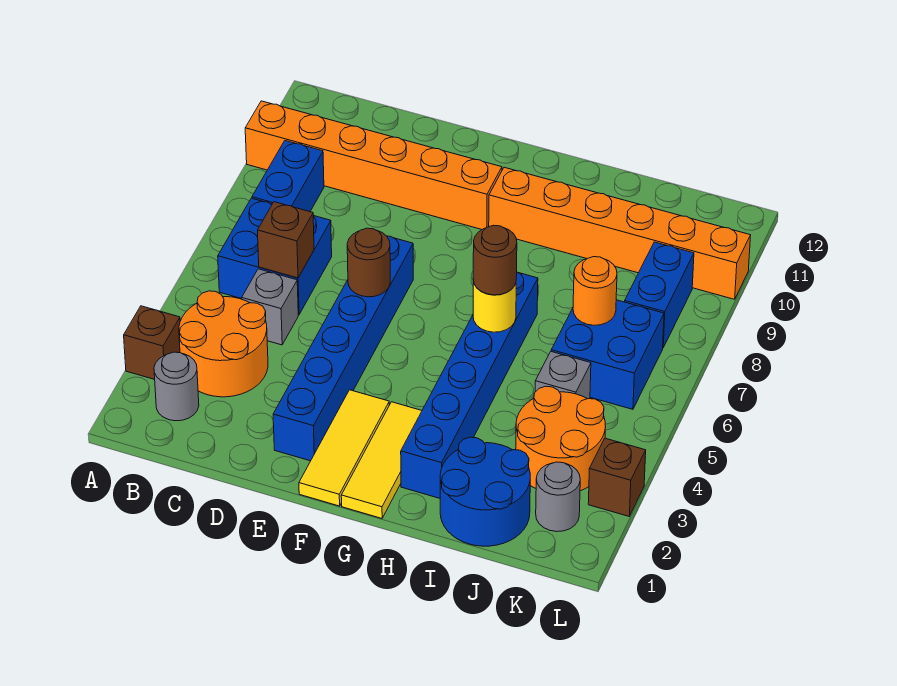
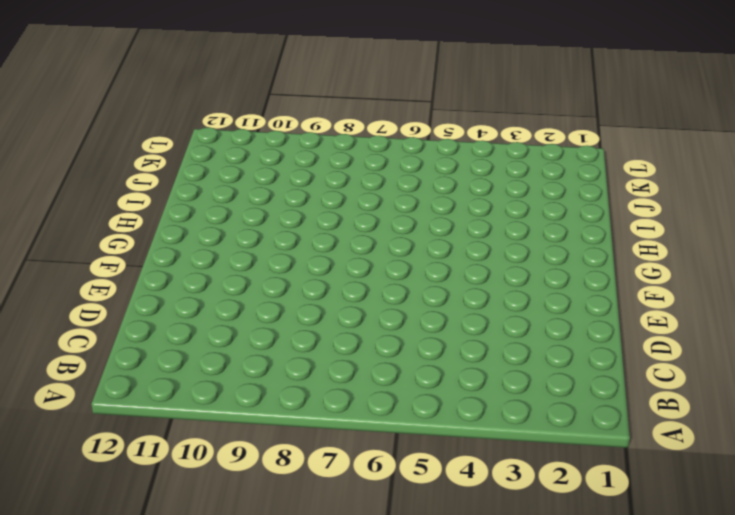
none -> brown brick A3 level 1
none -> orange brick A10:F10 level 1
none -> grey round brick B2 level 1

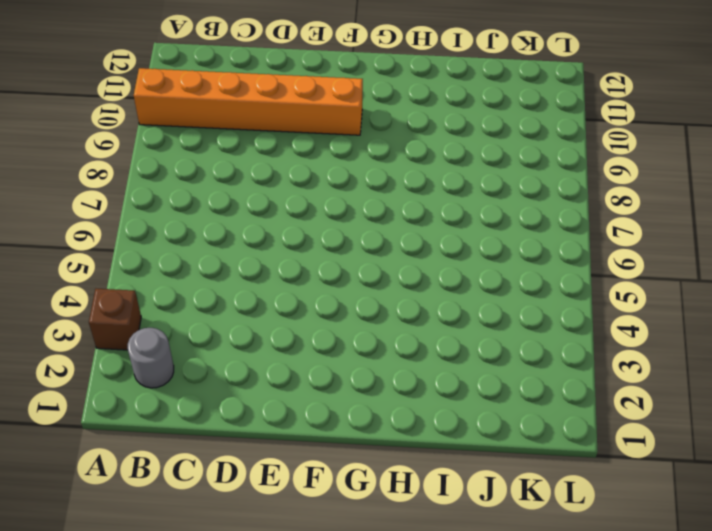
none -> orange round brick B3:C4 level 1
none -> blue brick B6:C7 level 1
none -> blue brick B8:B9 level 1

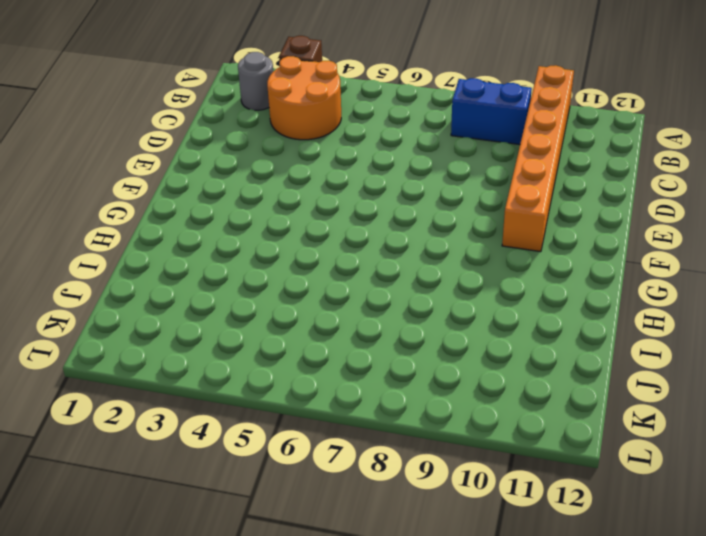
none -> blue brick B6:C7 level 1
none -> grey brick C5 level 1
none -> blue brick E2:E7 level 1

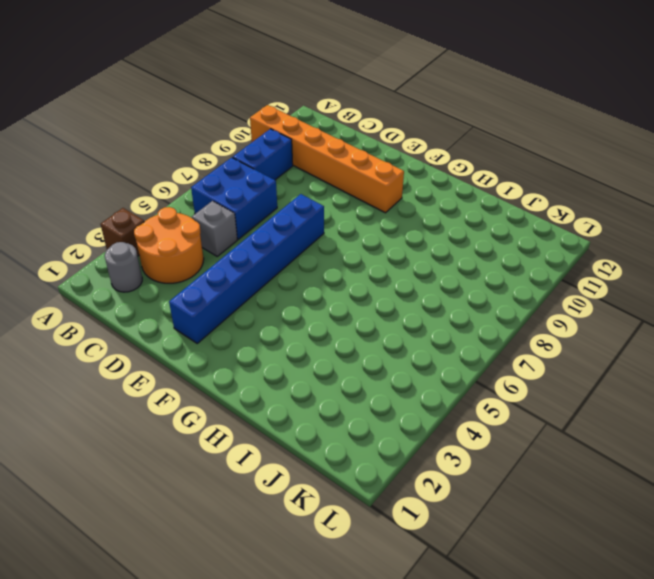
none -> yellow tile F1:F3 level 1
none -> yellow tile G1:G3 level 1
none -> orange brick G10:L10 level 1

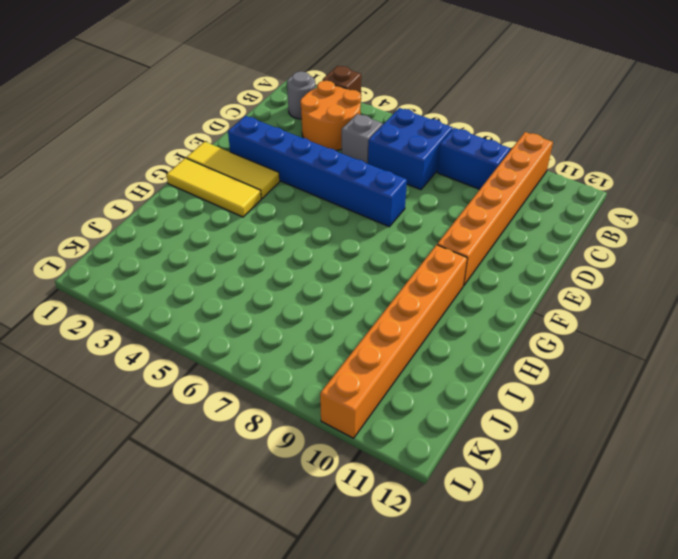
none -> blue brick H2:H7 level 1
none -> blue round brick I1:J2 level 1
none -> orange round brick J3:K4 level 1

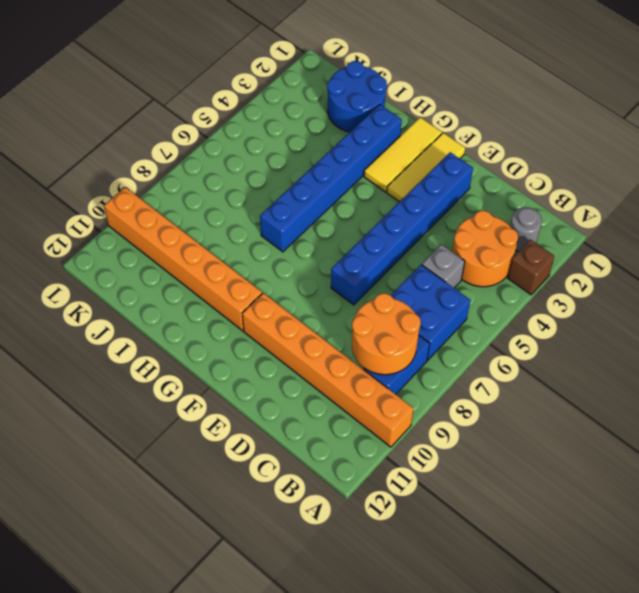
orange round brick B8:C9 level 2 -> orange round brick J3:K4 level 1
none -> grey brick J5 level 1
none -> blue brick J6:K7 level 1
none -> grey round brick K2 level 1

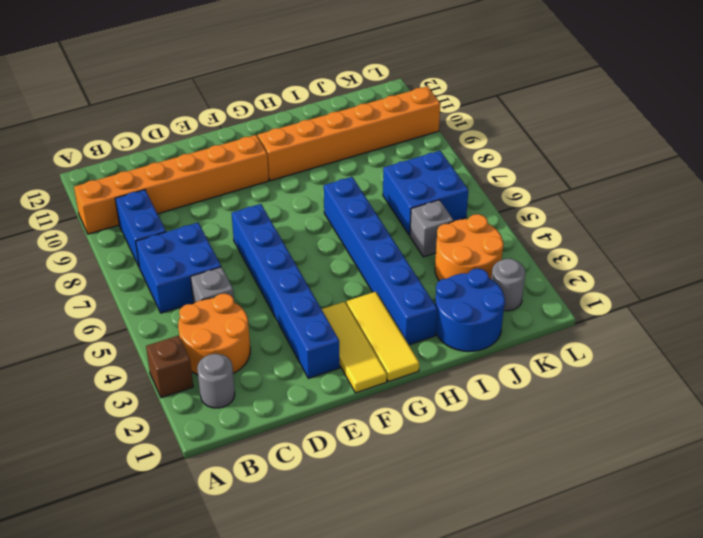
none -> blue brick K8:K9 level 1
none -> brown brick L3 level 1
none -> brown brick C6 level 2

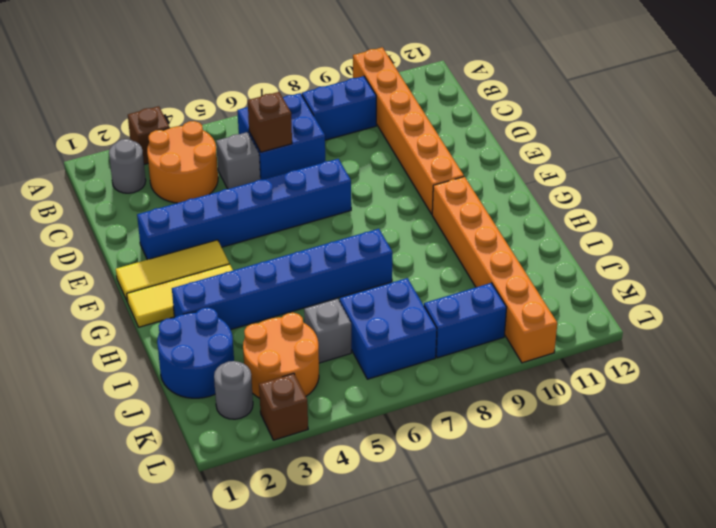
none -> brown round brick E6 level 2
none -> yellow round brick H6 level 2
none -> orange round brick J7 level 2

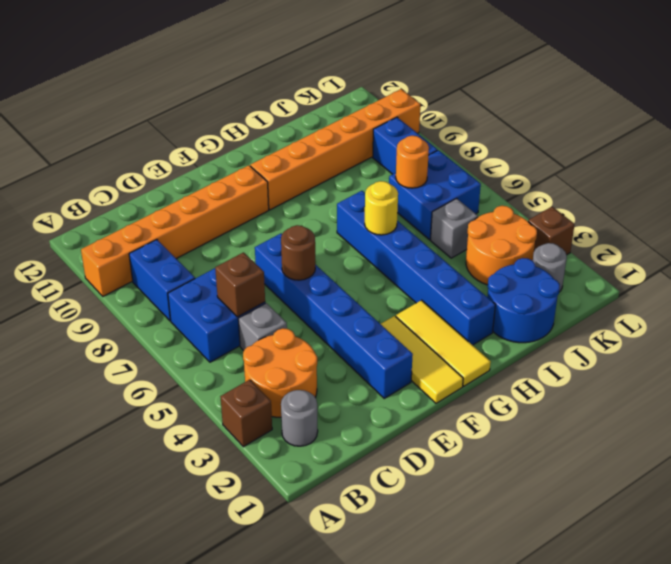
none -> brown round brick H6 level 3

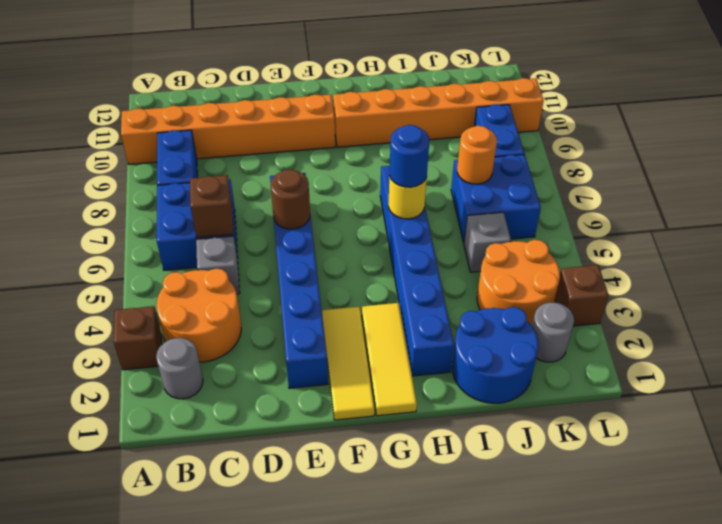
blue round brick H6 level 3 -> brown round brick H6 level 3

